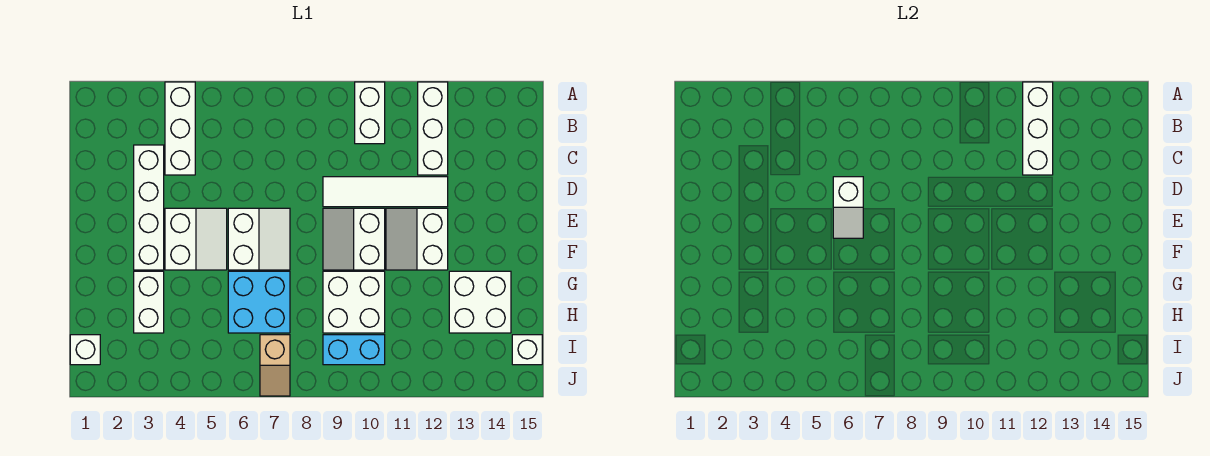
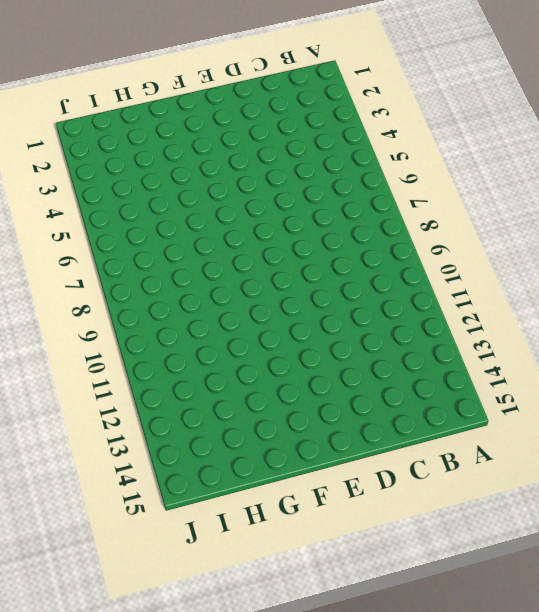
none -> white brick A4:C4 level 1
none -> white brick A10:B10 level 1
none -> white brick A12:C12 level 1

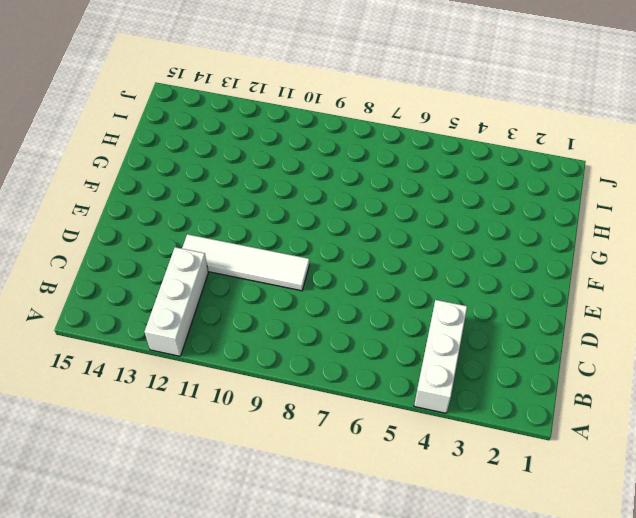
none -> white brick A10:B10 level 1
none -> white brick C3:F3 level 1
none -> white slope E4:F5 level 1 top 4

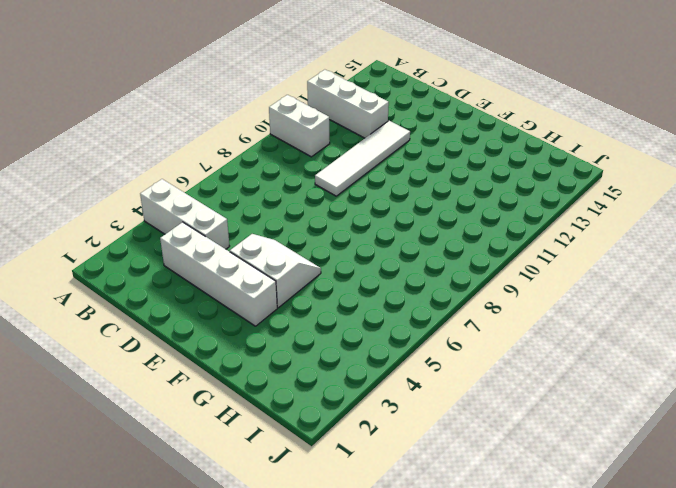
none -> white slope E6:F7 level 1 top 6
none -> white slope E9:F10 level 1 top 10
none -> white slope E11:F12 level 1 top 12

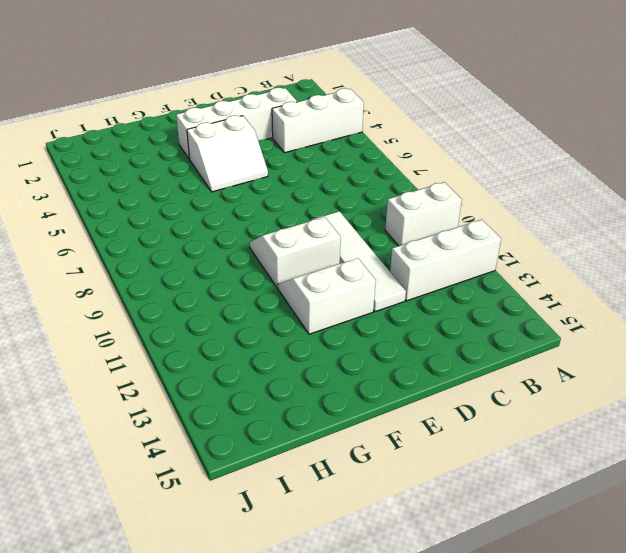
none -> white slope E6:F7 level 1 top 6
none -> white brick G3:H3 level 1
none -> cyan brick G6:H7 level 1

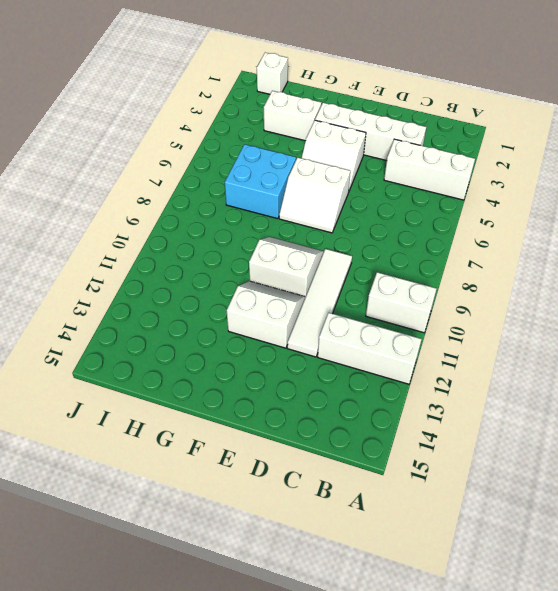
none -> white brick G9:H10 level 1
none -> white brick G13:H14 level 1
none -> tan slope I7:J7 level 1 top I

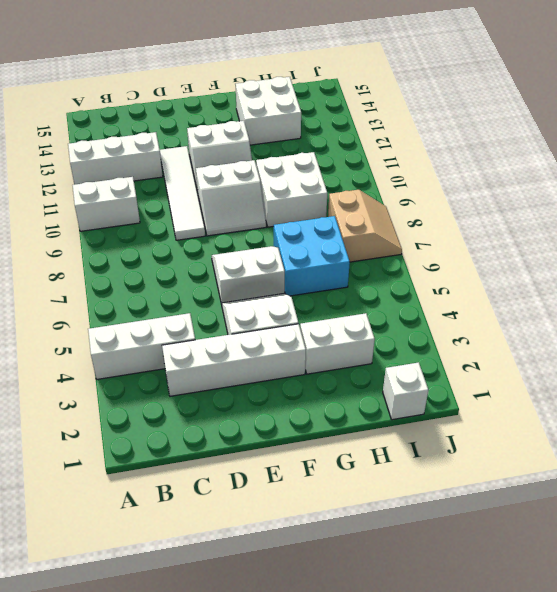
tan slope I7:J8 level 1 top I -> tan slope I7:J7 level 1 top I
none -> cyan brick I9:I10 level 1
none -> white brick I15 level 1
none -> white brick A12:C12 level 2

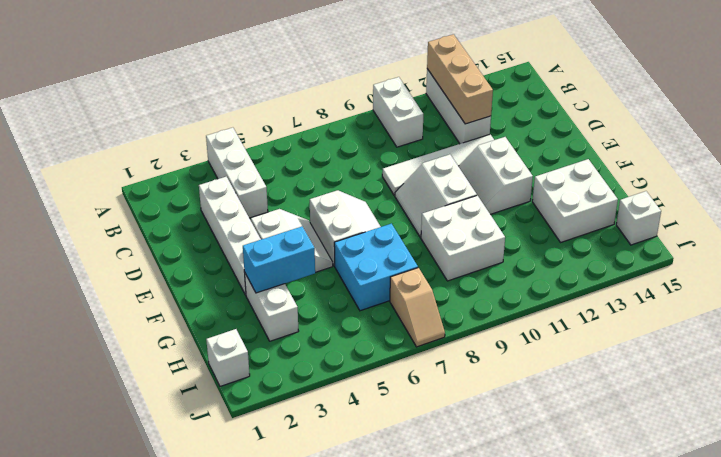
tan brick A12:C12 level 2 -> white brick A12:C12 level 2
cyan brick G3:G4 level 2 -> cyan brick I9:I10 level 1
none -> white slope D6:E6 level 2 top D

